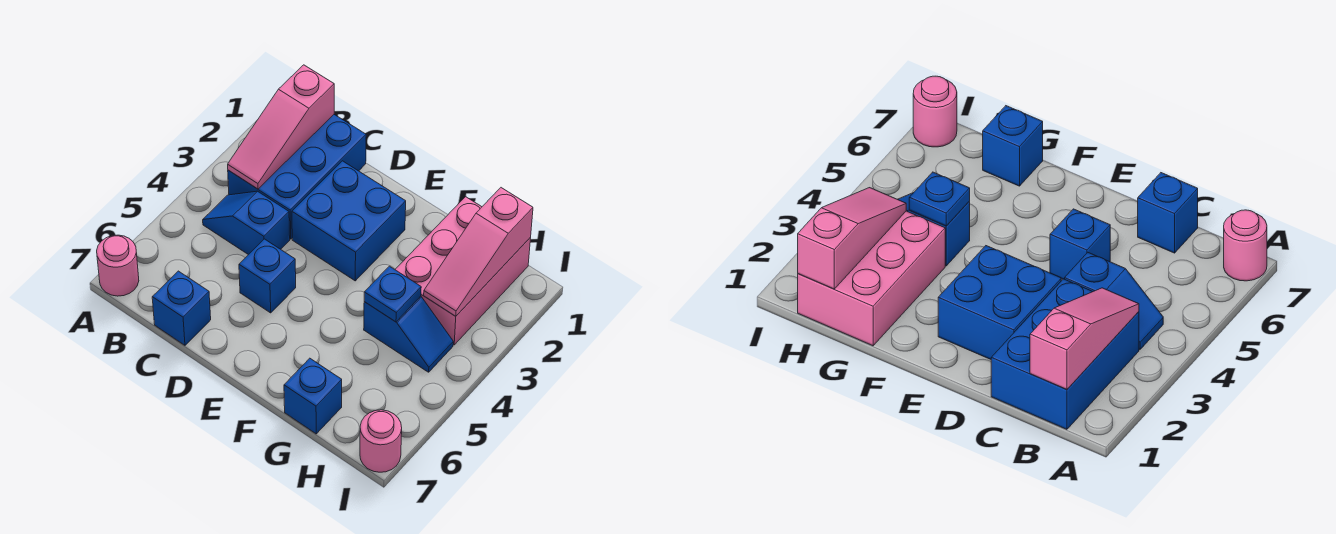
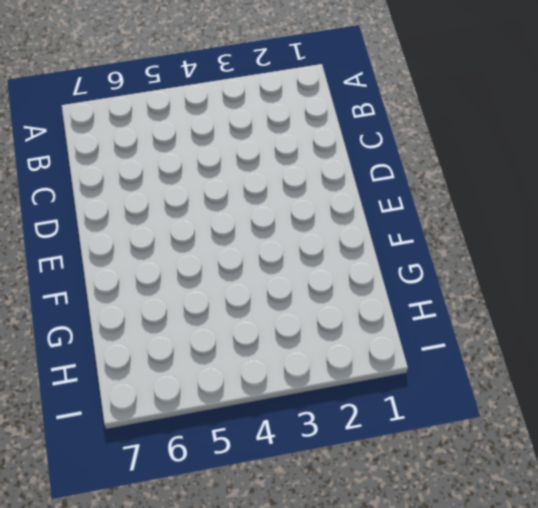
none -> pink round brick A7 level 1
none -> blue brick B1:C3 level 1
none -> blue slope B4:C4 level 1 top C

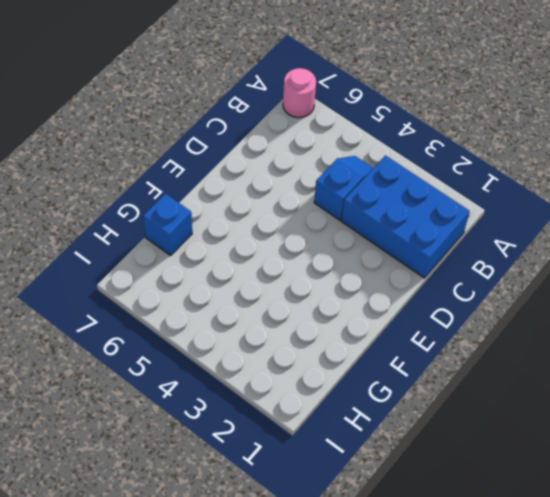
none -> blue brick C7 level 1
none -> blue brick D2:E3 level 1
none -> blue brick D5 level 1

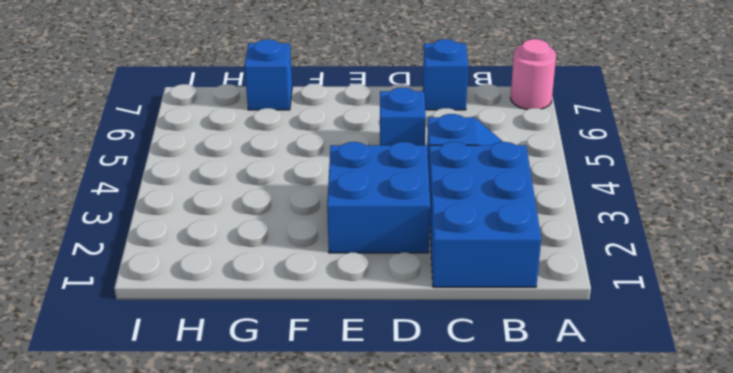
none -> pink brick G1:H3 level 1
none -> blue slope G4:H4 level 1 top G
none -> pink round brick I7 level 1

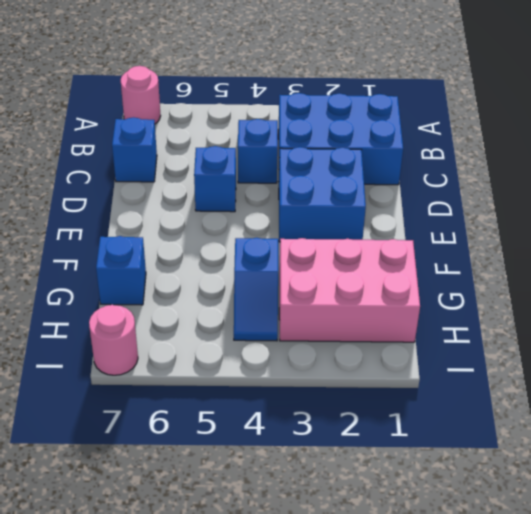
none -> pink slope B1:B3 level 2 top 1
none -> blue plate G4 level 2
none -> pink slope H1:H3 level 2 top 1

